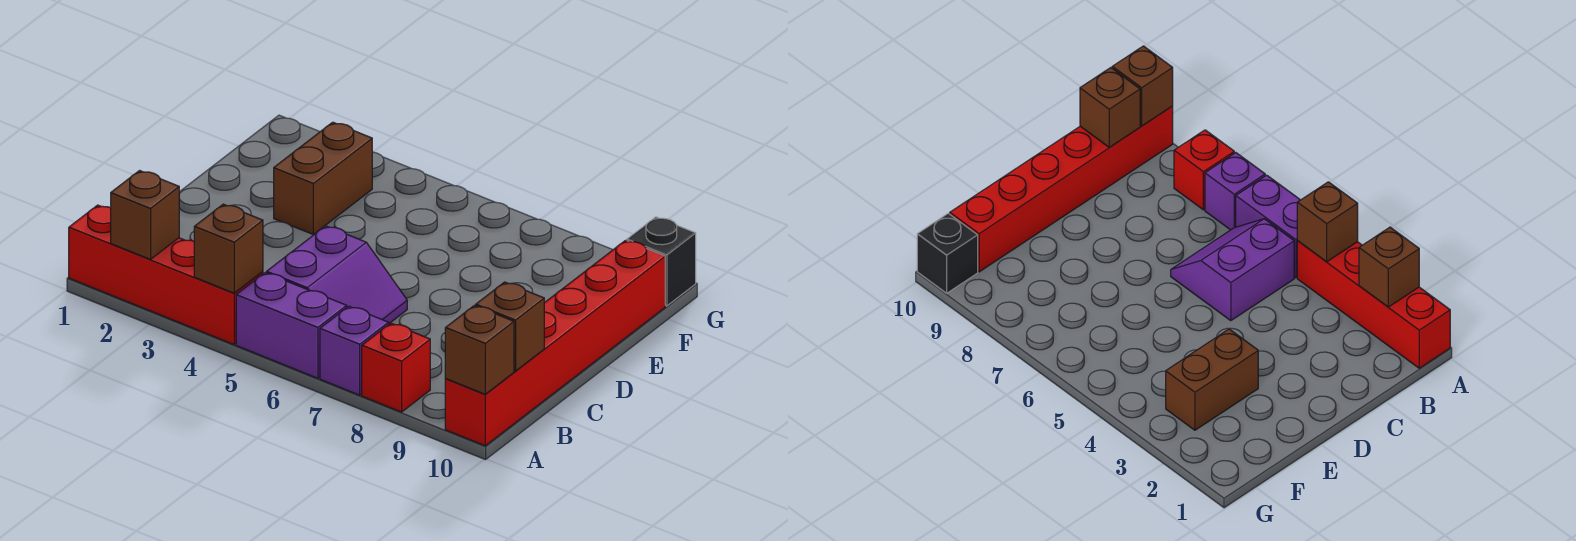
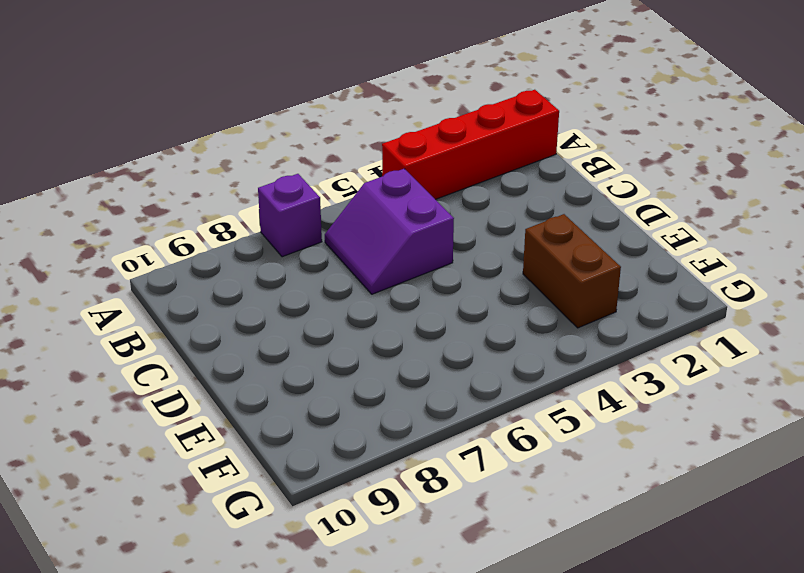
none -> purple brick A5:A6 level 1
none -> red brick A8 level 1
none -> red brick A10:F10 level 1

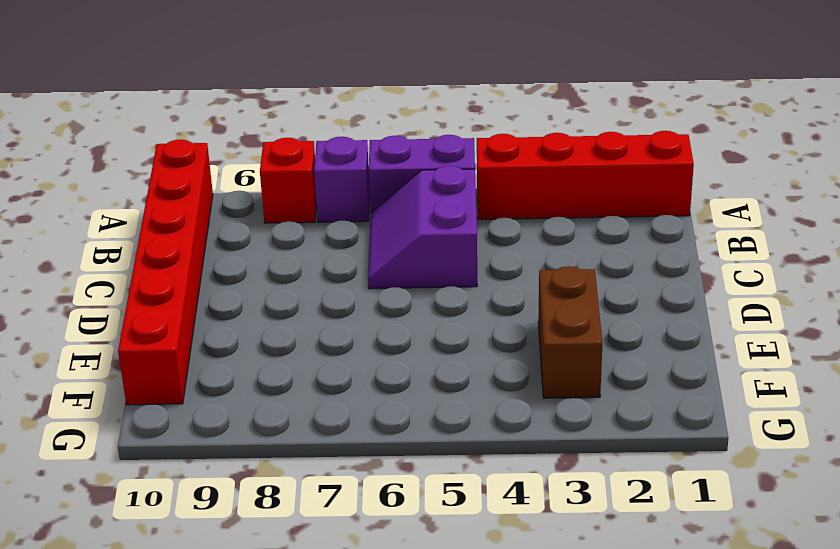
none -> black brick G10 level 1
none -> brown brick A2 level 2
none -> brown brick A4 level 2

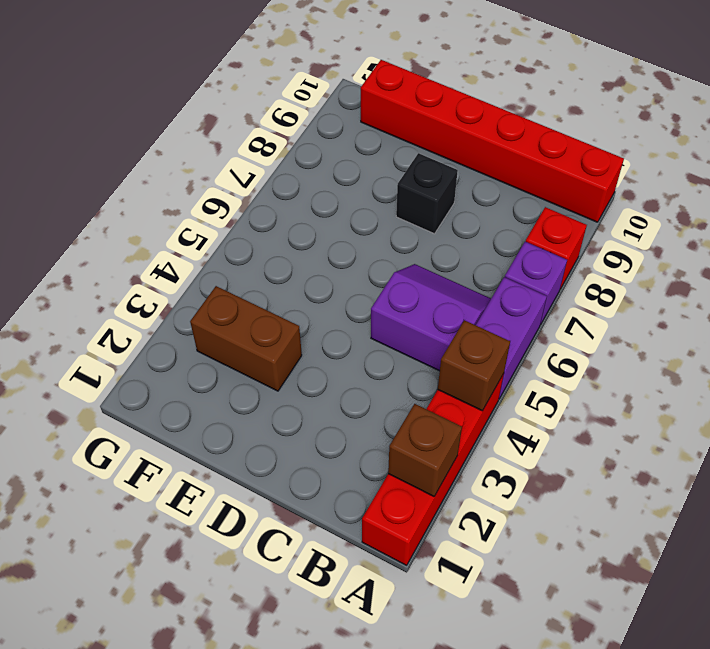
black brick D8 level 1 -> black brick G10 level 1
none -> brown brick A10 level 2
none -> brown brick B10 level 2

